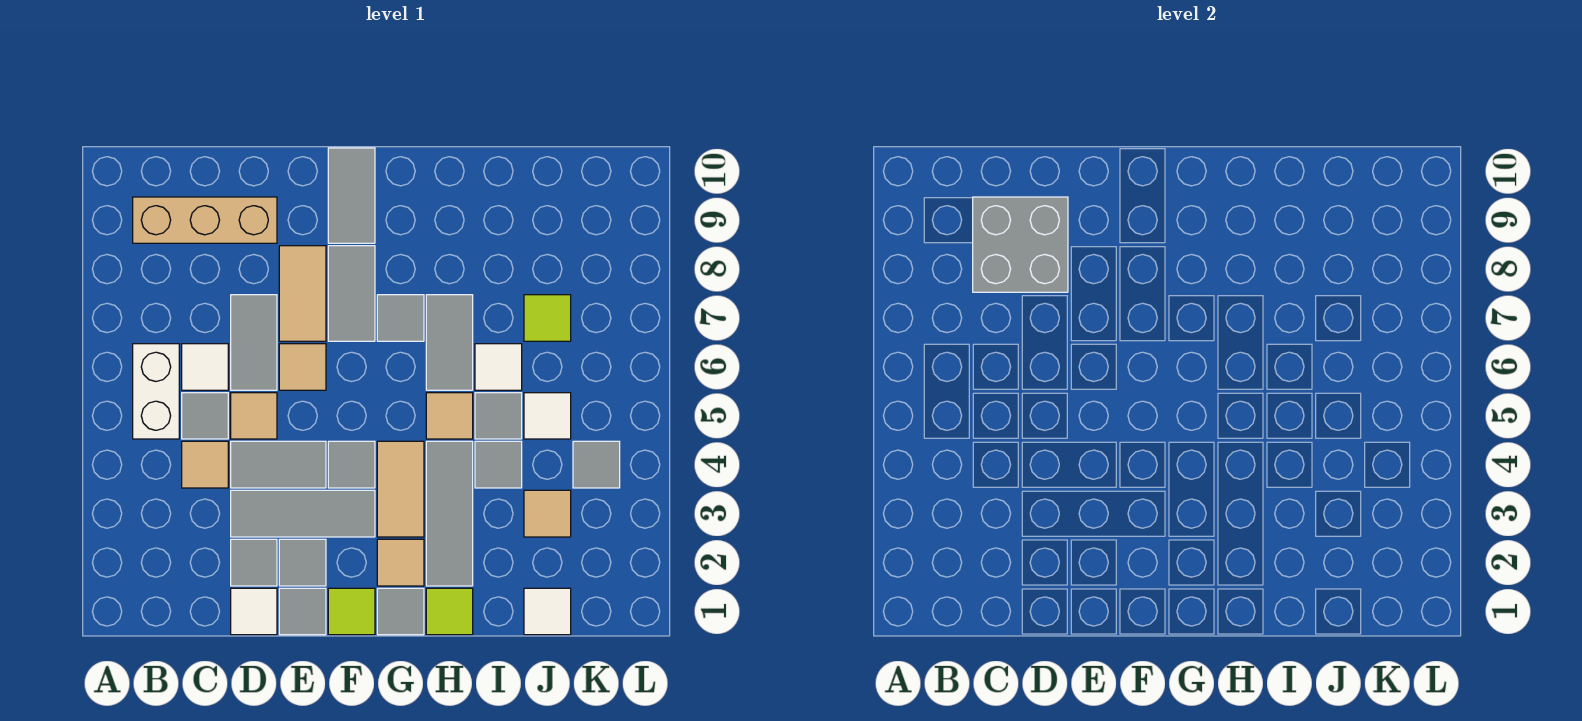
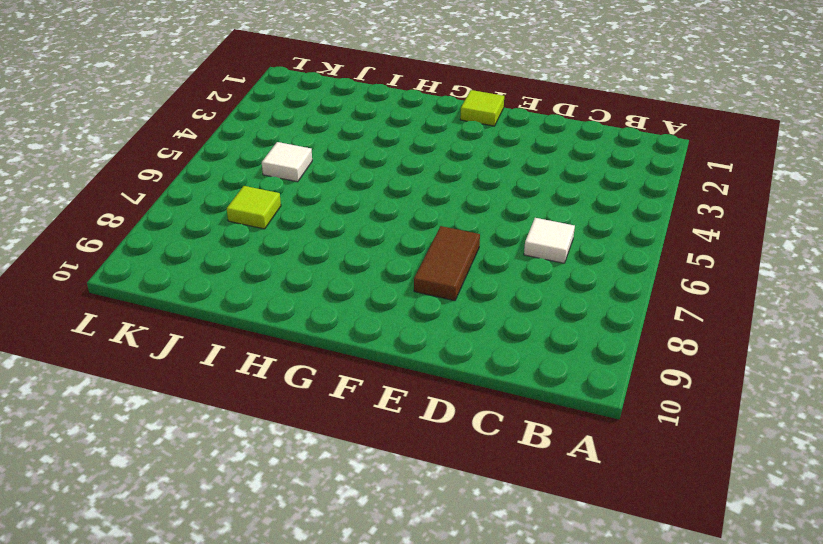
brown tile E7:E8 level 1 -> tan tile E7:E8 level 1
none -> white brick B5:B6 level 1
none -> tan brick B9:D9 level 1
none -> tan tile C4 level 1
none -> grey tile C5 level 1

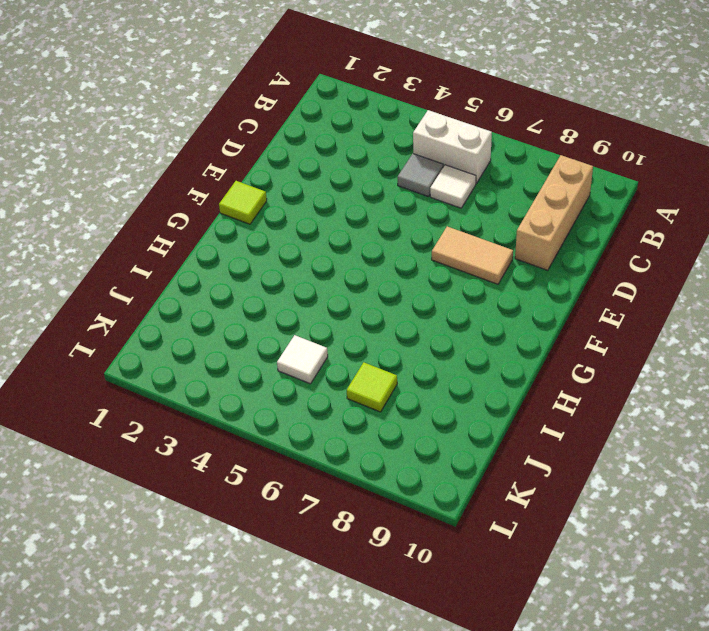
none -> tan tile C4 level 1
none -> white tile D1 level 1
none -> grey tile D2 level 1
none -> grey tile D3:F3 level 1

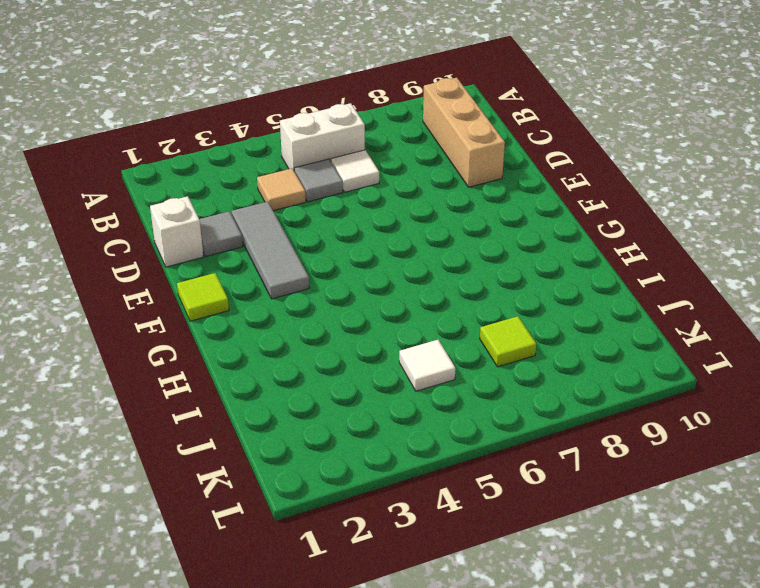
white brick D1 level 1 -> white tile D1 level 1
none -> grey tile D4:E4 level 1
none -> tan tile D5 level 1
none -> grey tile D6:D7 level 1
none -> grey tile E1 level 1

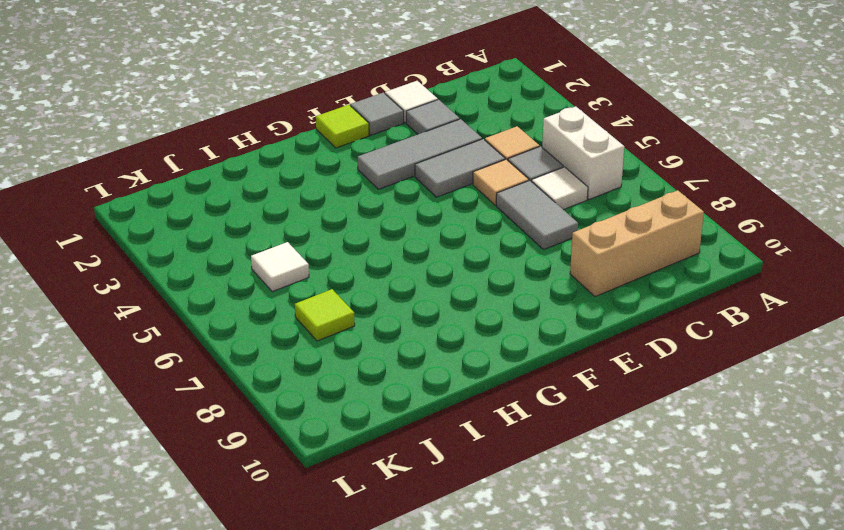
none -> grey tile E2 level 1
none -> tan tile E6 level 1
none -> tan tile E7:E8 level 1
none -> grey tile F4 level 1

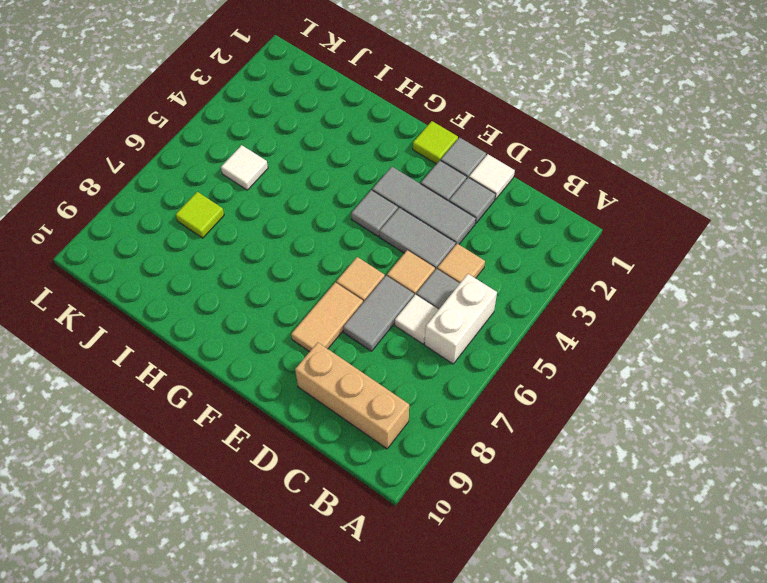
none -> grey tile F7:F8 level 1
none -> grey tile F9:F10 level 1
none -> grey tile G1 level 1
none -> tan tile G2 level 1

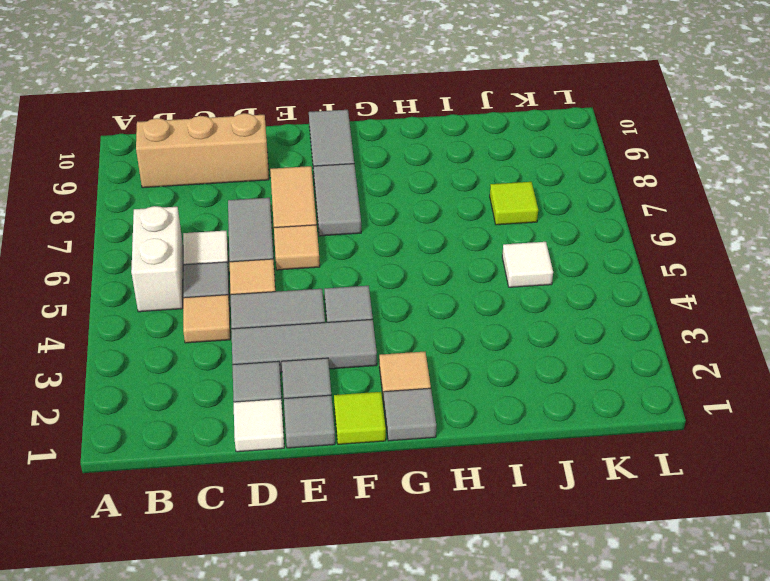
none -> tan tile G3:G4 level 1
none -> grey tile G7 level 1
none -> lime tile H1 level 1
none -> grey tile H2:H4 level 1

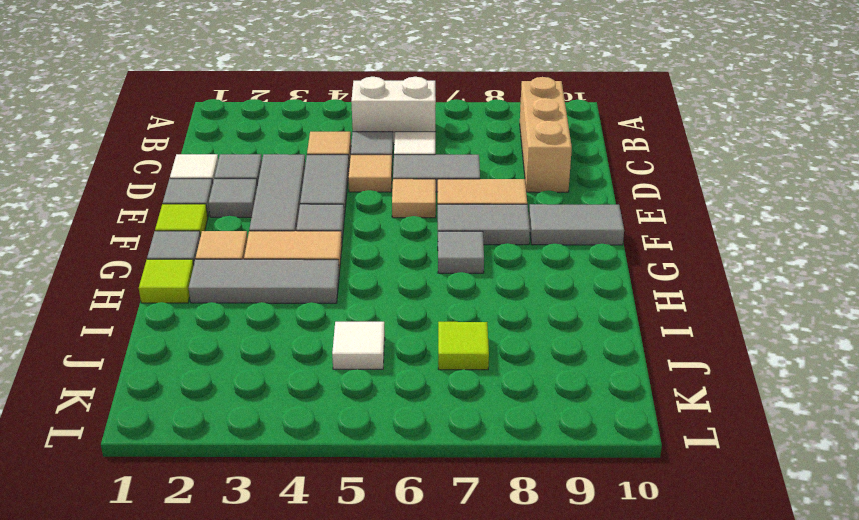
none -> tan tile H5 level 1
none -> grey tile H6:H7 level 1
none -> grey tile I4 level 1
none -> grey tile I5 level 1

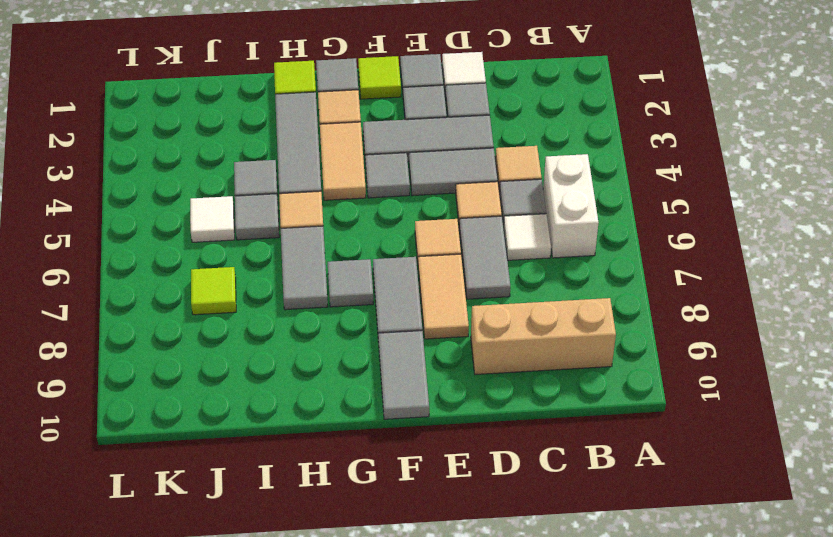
none -> white tile I6 level 1
none -> white tile J1 level 1
none -> tan tile J3 level 1
none -> grey tile K4 level 1

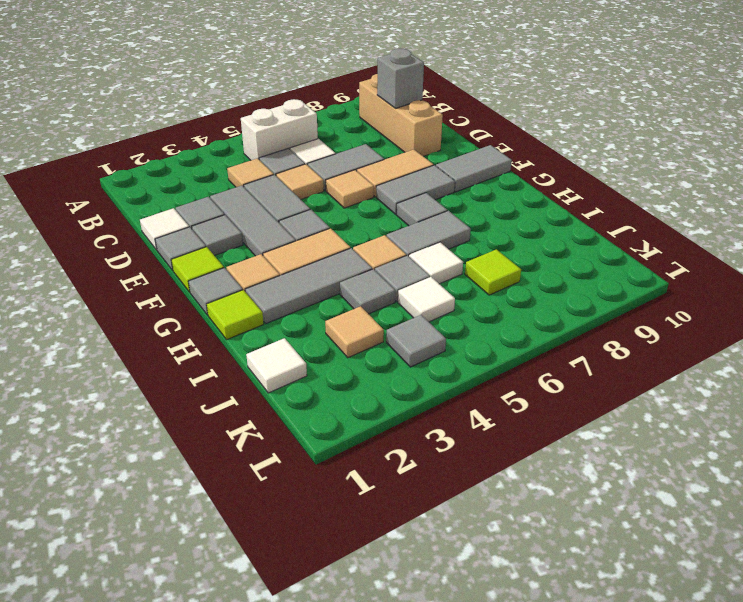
grey brick C9 level 2 -> grey brick C8:D9 level 2

